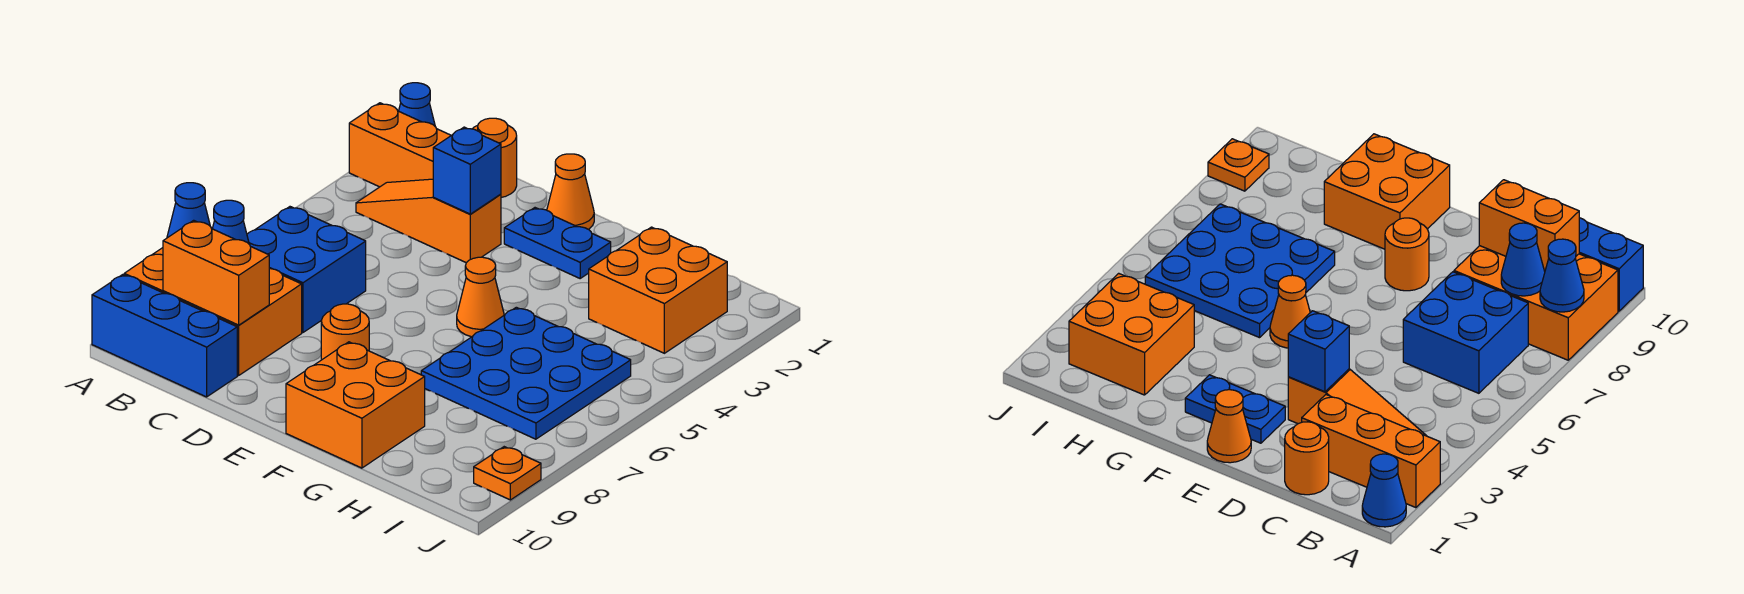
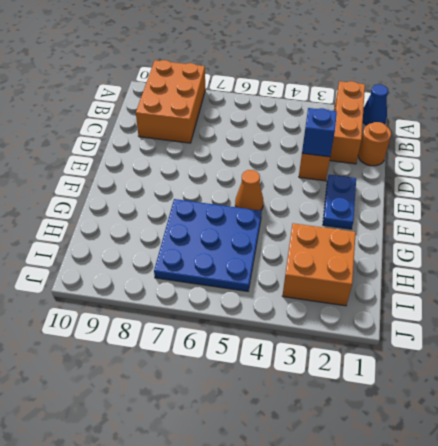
none -> blue brick A10:C10 level 1
none -> blue brick B6:C7 level 1
none -> orange cone E1 level 1

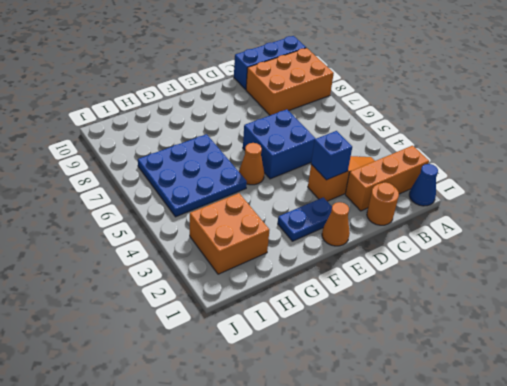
blue brick D5:E6 level 1 -> blue brick B6:C7 level 1
none -> orange round brick E8 level 1
none -> orange brick F9:G10 level 1
none -> orange plate J9 level 1

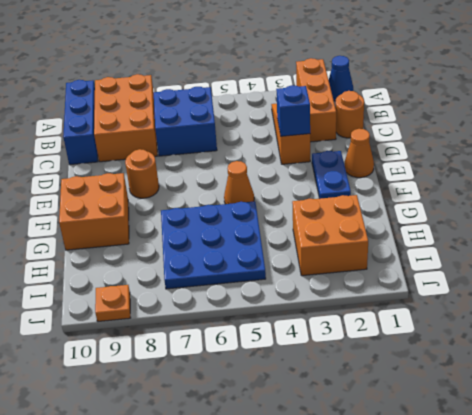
none -> blue cone A8 level 2
none -> blue cone B8 level 2
none -> orange brick B9:C9 level 2

